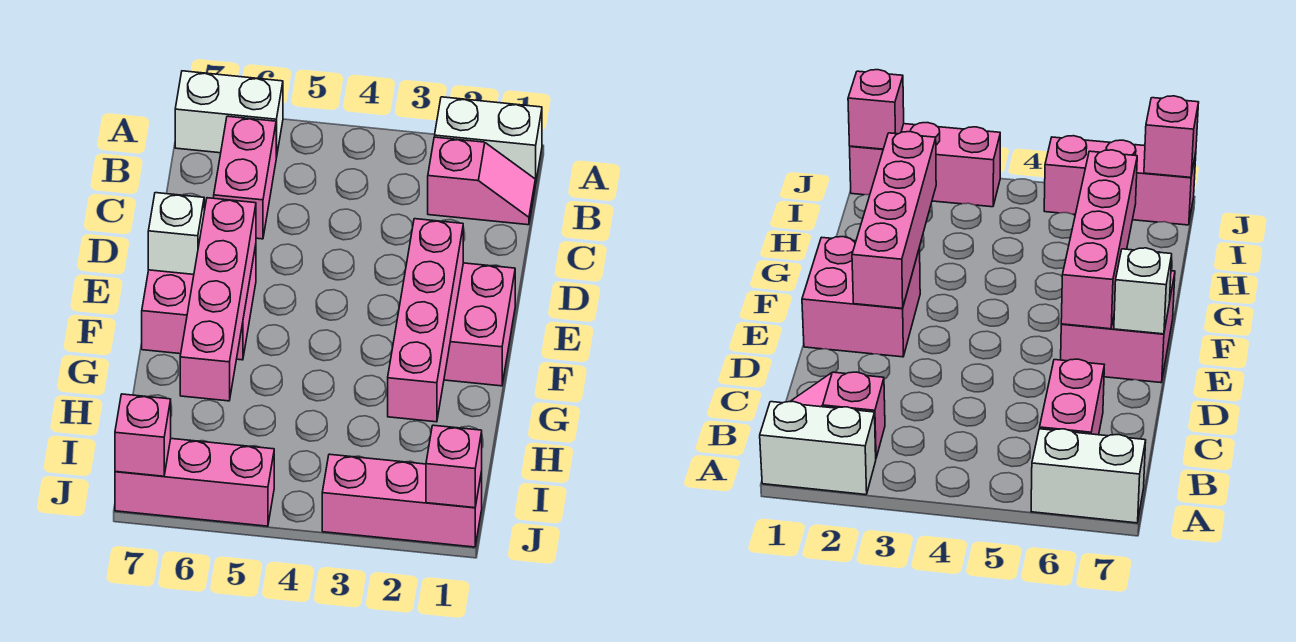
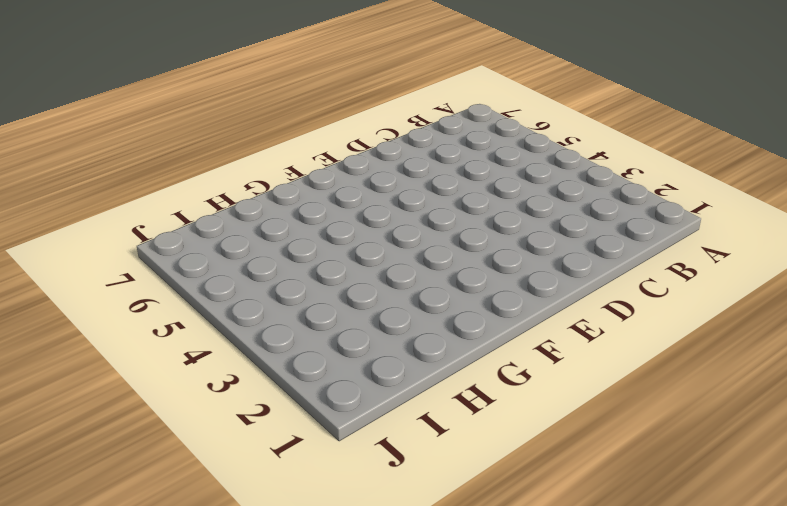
none -> white brick A1:A2 level 1
none -> white brick A6:A7 level 1
none -> pink slope B1:B2 level 1 top 2

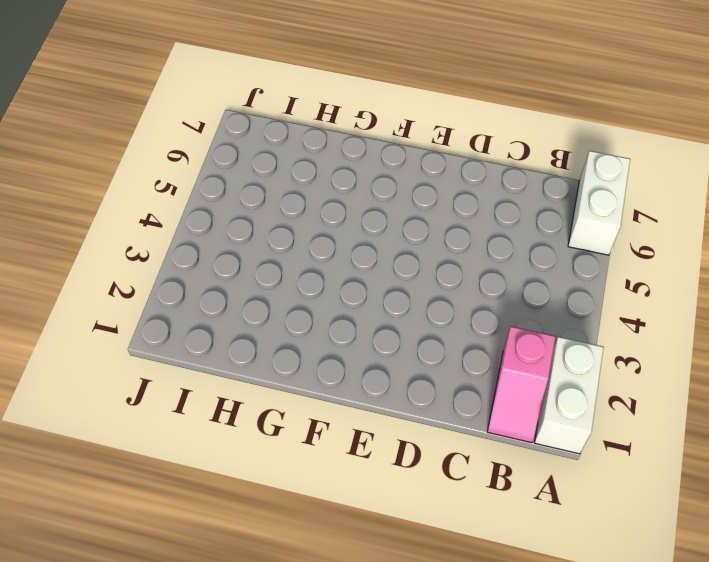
none -> pink brick B6:C6 level 1
none -> pink brick E1:F2 level 1
none -> pink brick E6:F7 level 1

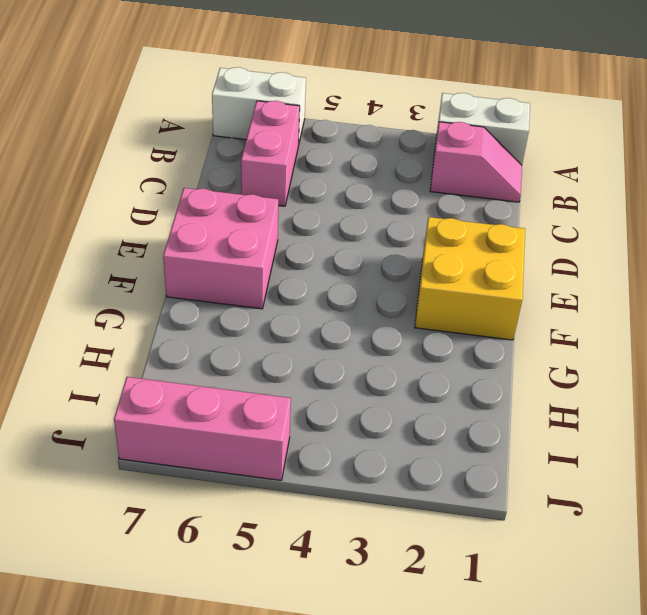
yellow brick E1:F2 level 1 -> pink brick E1:F2 level 1
none -> pink brick J1:J3 level 1
none -> pink brick E2:H2 level 2
none -> pink brick E6:H6 level 2

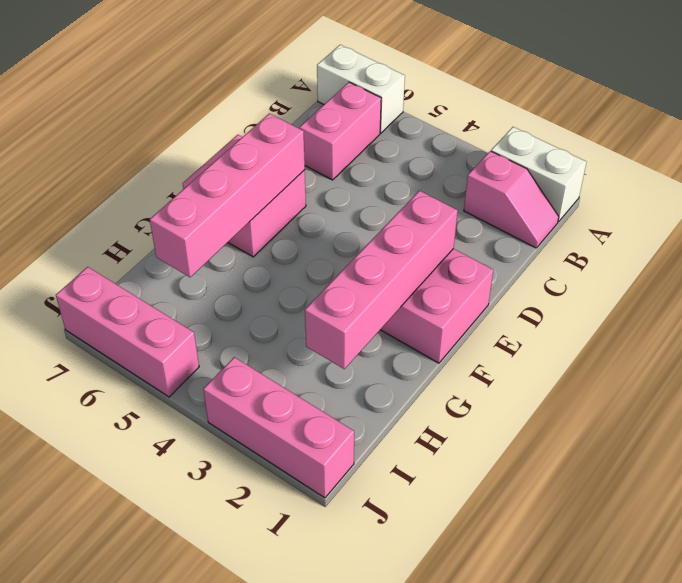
none -> white brick E7 level 2
none -> pink brick J1 level 2
none -> pink brick J7 level 2

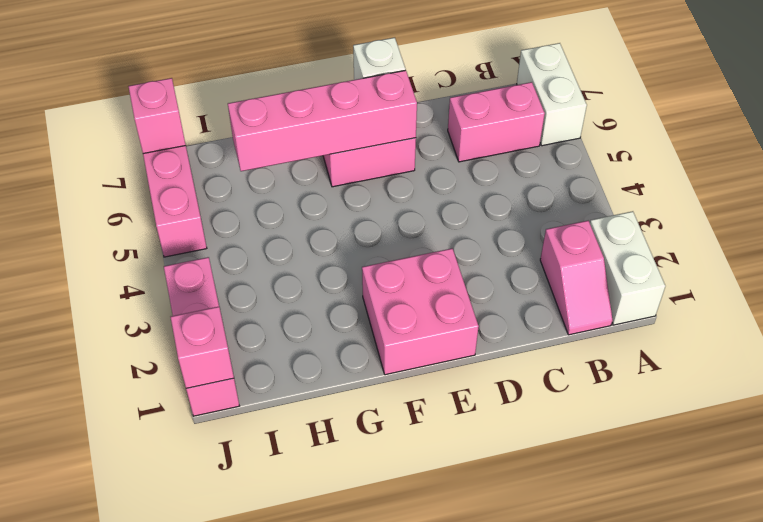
none -> pink brick E2:H2 level 2

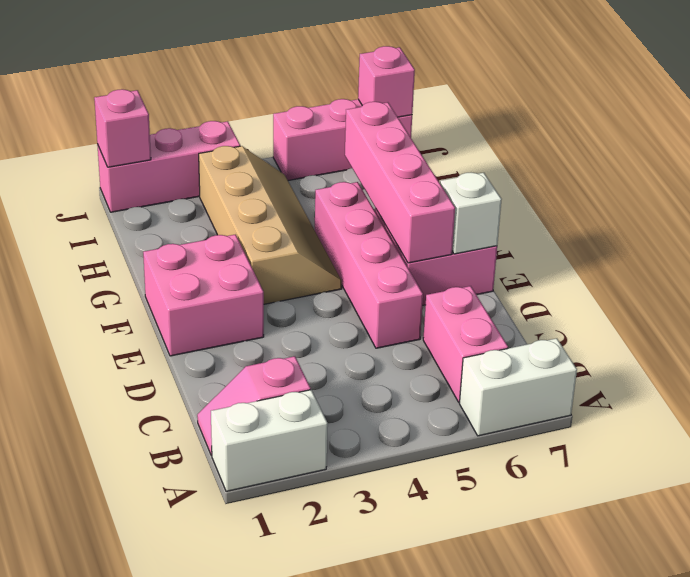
pink brick D5:G5 level 1 -> pink brick E2:H2 level 2
tan slope F3:I4 level 1 top 3 -> none

